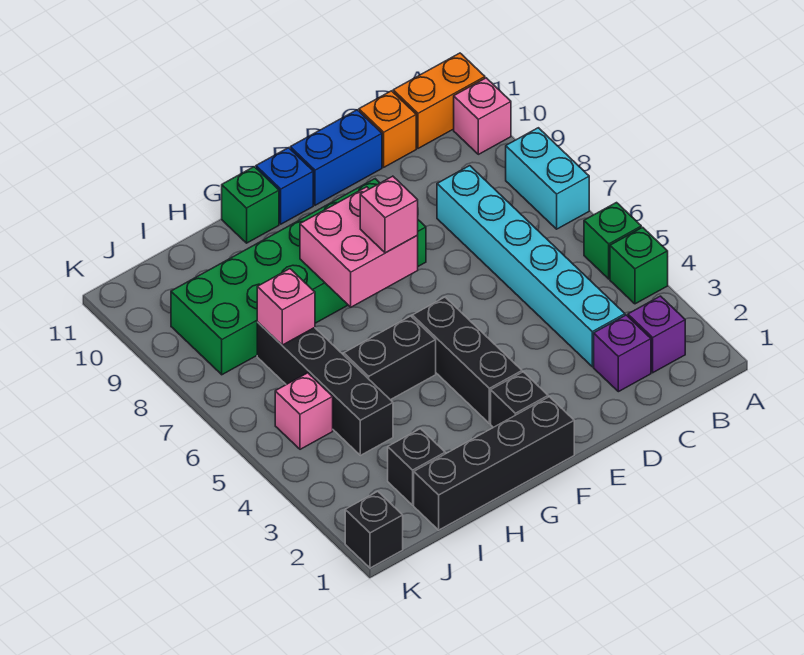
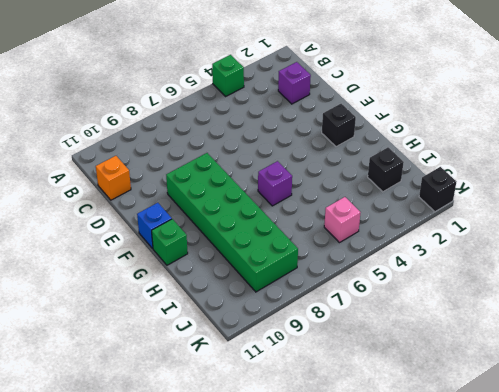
purple brick G6 level 1 -> purple brick B2 level 1
none -> green brick A5 level 1
none -> cyan brick A7:A8 level 1
none -> pink brick A10 level 1

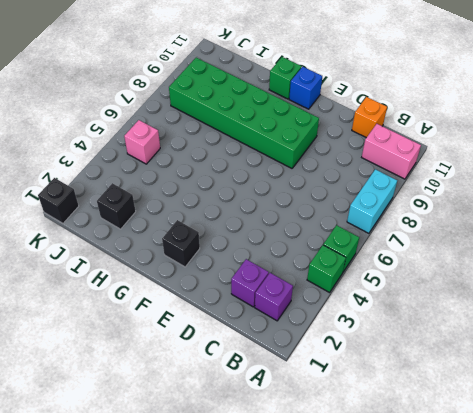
pink brick A10:B10 level 1 -> pink brick A10 level 1
none -> orange brick A11:B11 level 1
none -> cyan brick C3:C8 level 1
none -> blue brick D11:E11 level 1

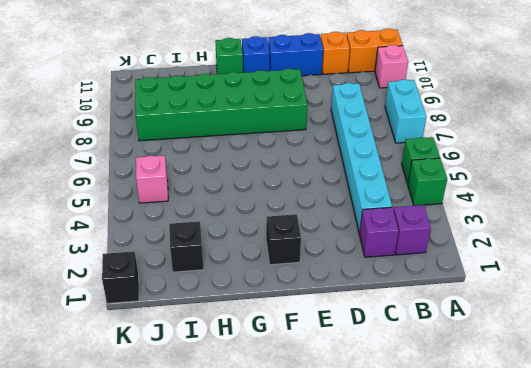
none -> black brick F1:I1 level 1
none -> black brick F3:F5 level 1
none -> black brick G5:H5 level 1

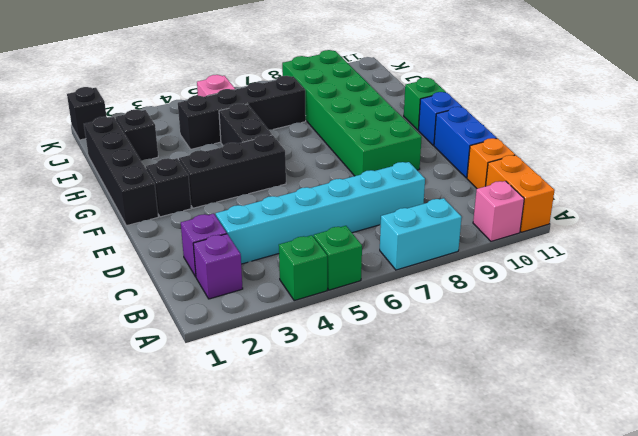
none -> pink brick F7:G8 level 2
none -> pink brick I7 level 2
none -> pink brick F7 level 3

